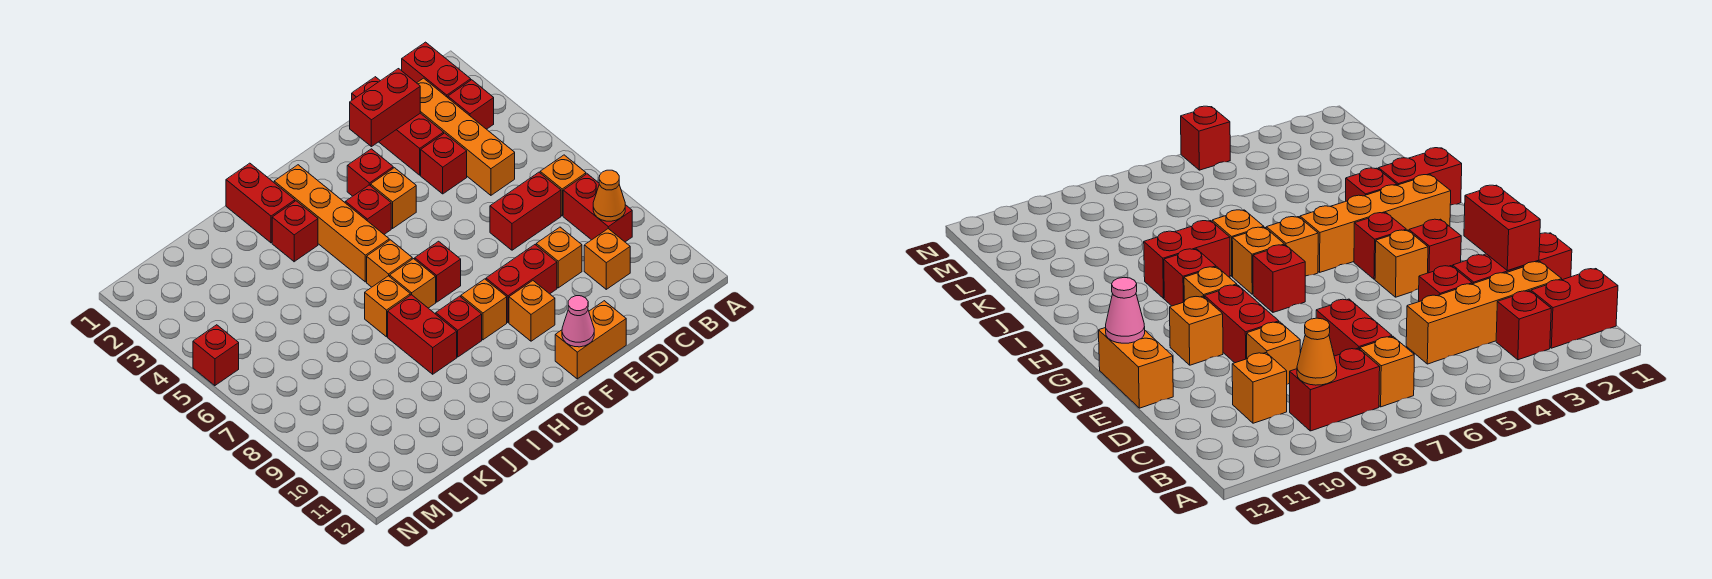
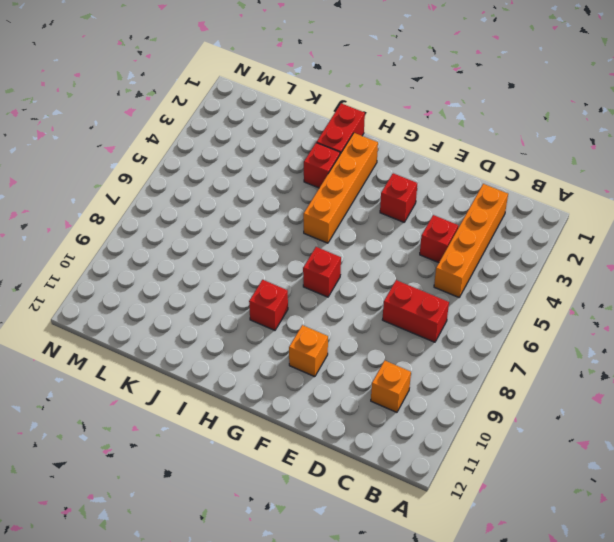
none -> red brick B1:B2 level 1
none -> red brick B3 level 1
none -> orange brick B7 level 1
none -> red brick B8:B9 level 1

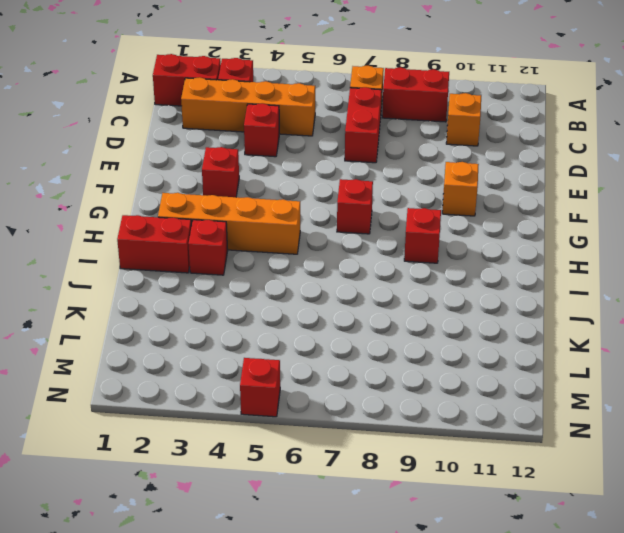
none -> red brick D1:D3 level 1
none -> orange brick D9 level 1
none -> red brick E9:F9 level 1
none -> orange brick E12:F12 level 1

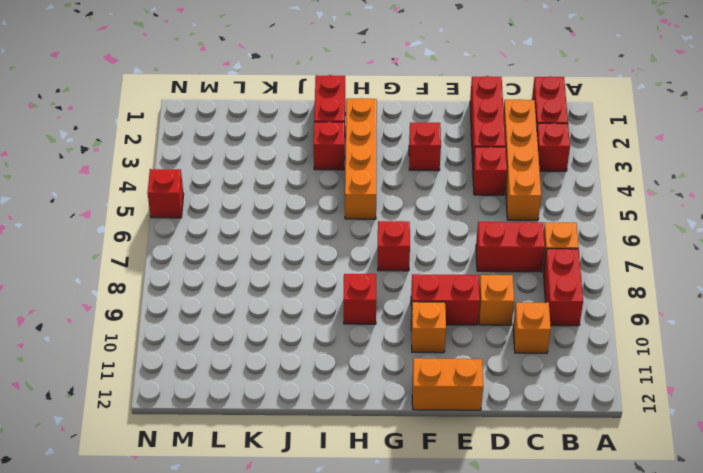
none -> orange brick F4 level 1
none -> red brick G4 level 1
none -> orange brick G9 level 1
none -> orange brick H6 level 1

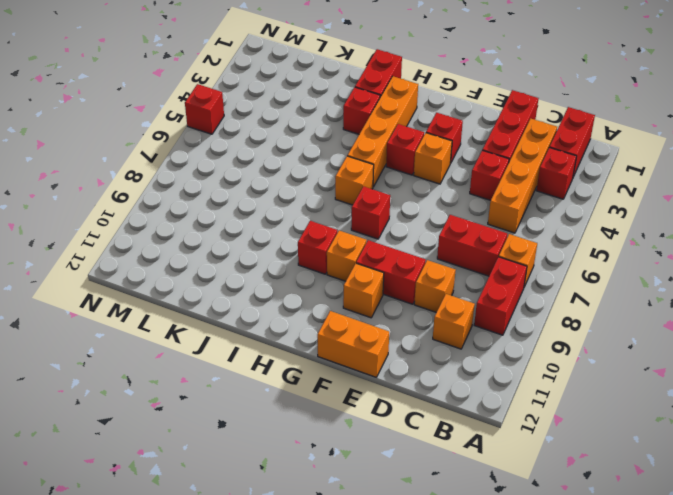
none -> orange brick H7 level 1
none -> orange brick I7 level 1
none -> red brick I8:I9 level 1
none -> orange cone B9 level 2

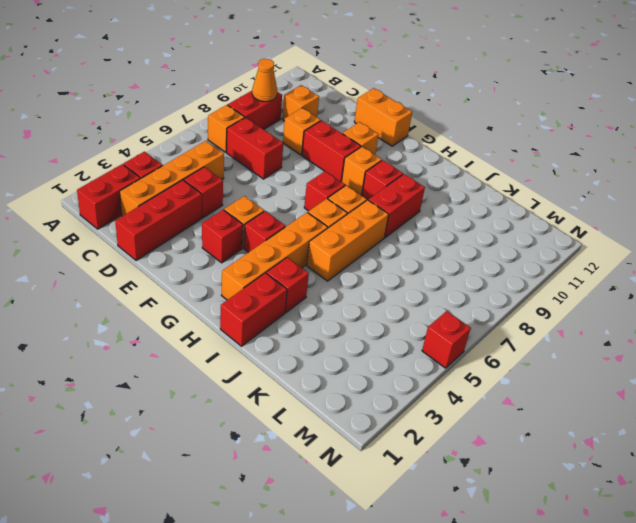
orange brick I5:I7 level 1 -> orange brick I7 level 1
none -> red brick D2:E2 level 2
none -> pink cone F12 level 2

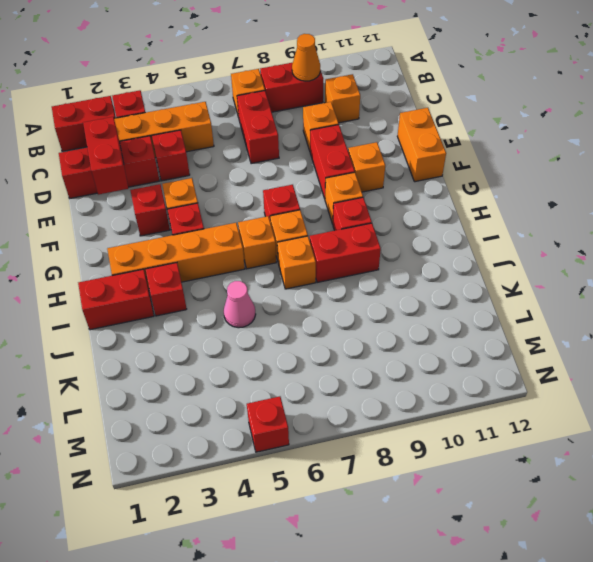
pink cone J5 level 1 -> pink cone F12 level 2

